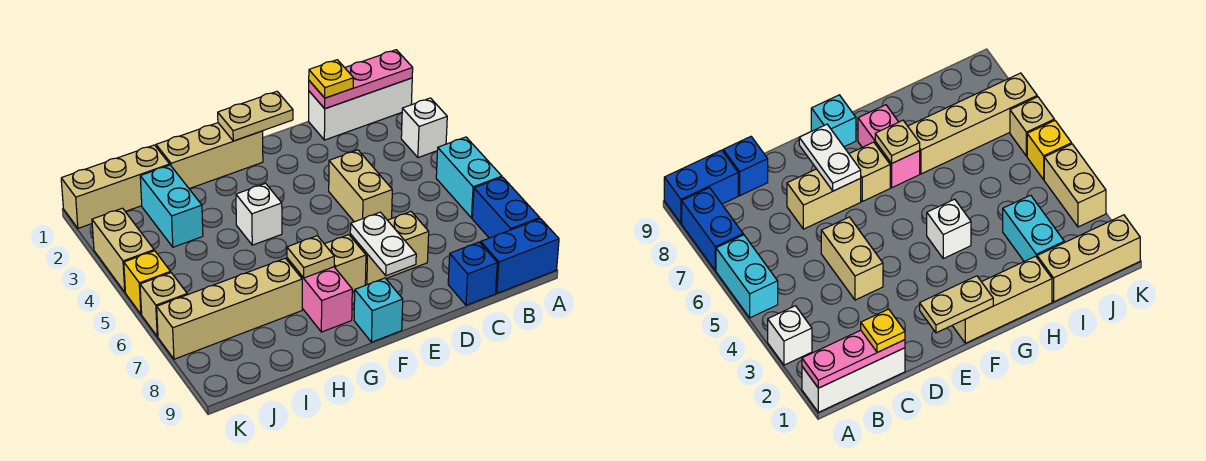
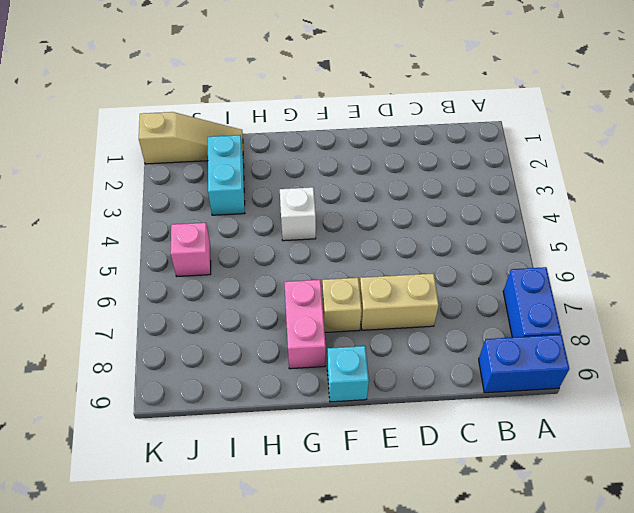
tan slope I1:K1 level 1 top K -> tan brick I1:K1 level 1
pink brick J5 level 1 -> none
none -> white brick A1:C1 level 1
none -> white brick A3 level 1
none -> cyan brick A5:A6 level 1

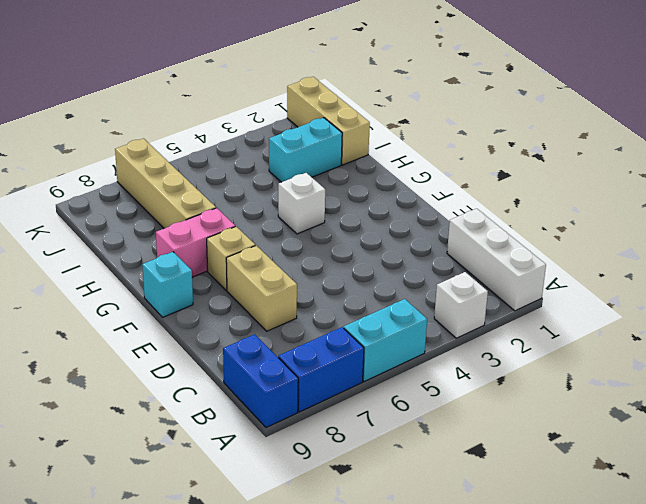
none -> blue brick C9 level 1
none -> tan brick D4:D5 level 1
none -> tan brick F1:H1 level 1

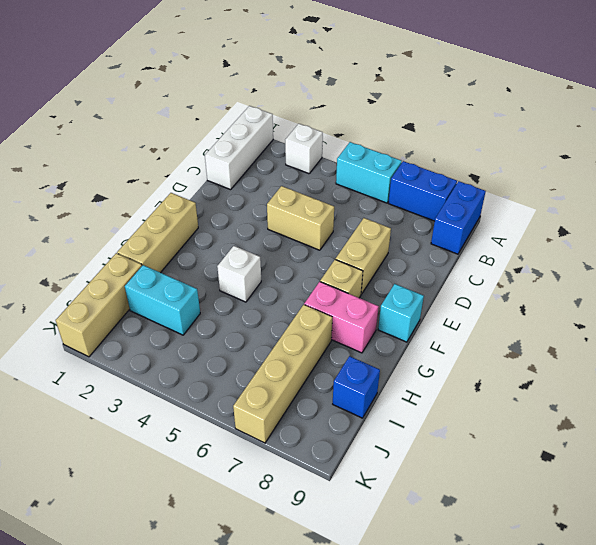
blue brick I9 level 1 -> blue brick C9 level 1
none -> tan brick K3:K4 level 1
none -> yellow brick K5 level 1
none -> tan brick K6 level 1

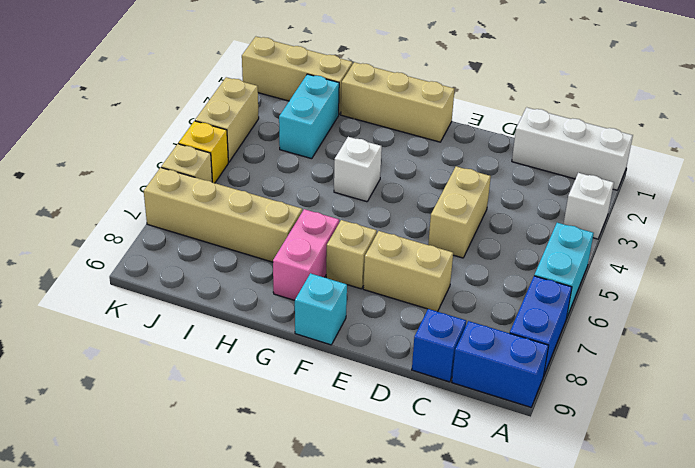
none -> pink plate A1:C1 level 2
none -> tan plate E1:F1 level 2
none -> white plate E7:E8 level 2

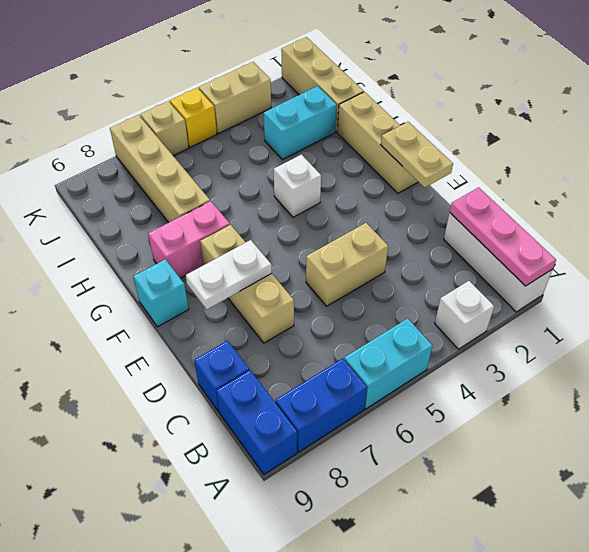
none -> tan plate G7 level 2
none -> yellow plate C1 level 3

